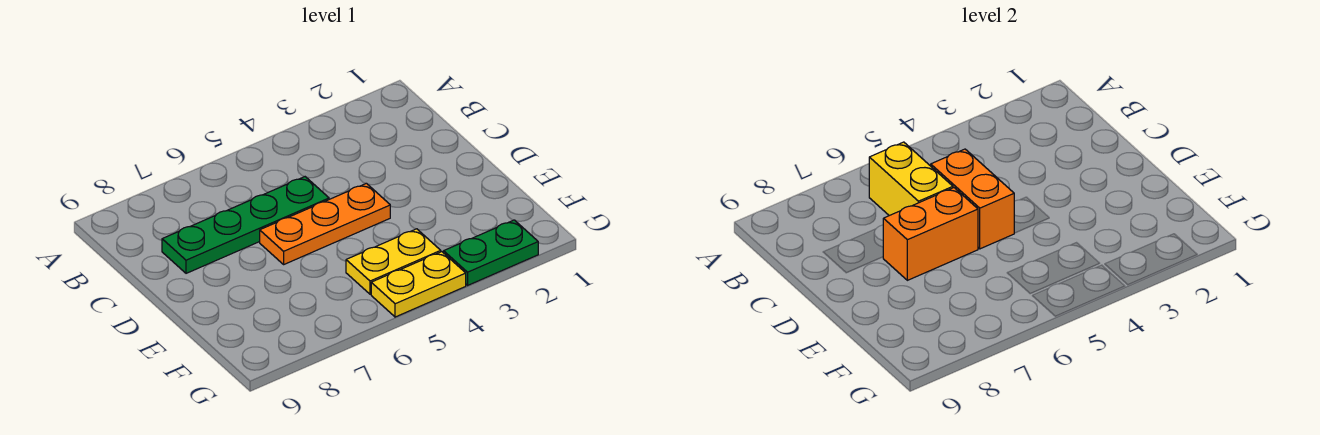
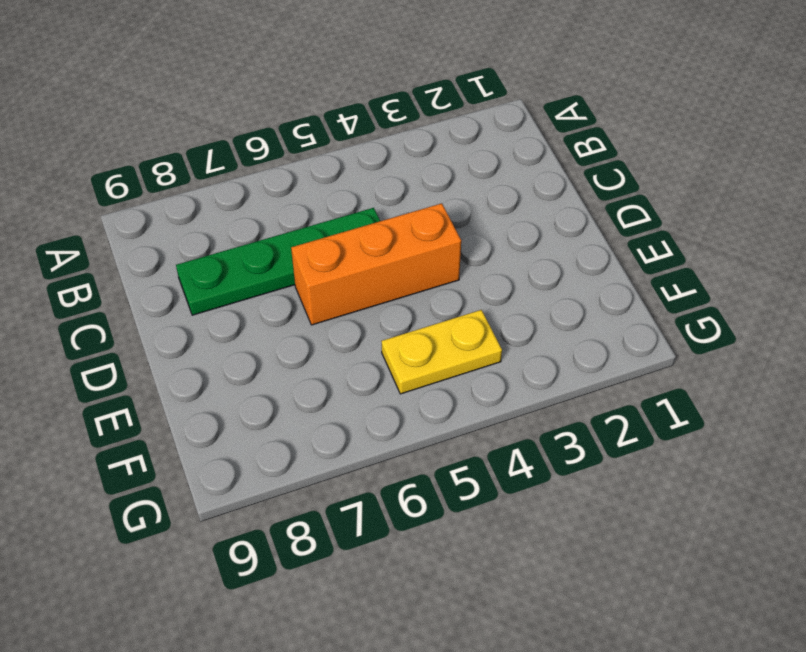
orange brick D4:D6 level 1 -> orange plate D4:D6 level 1
none -> green plate G2:G3 level 1
none -> yellow plate G4:G5 level 1

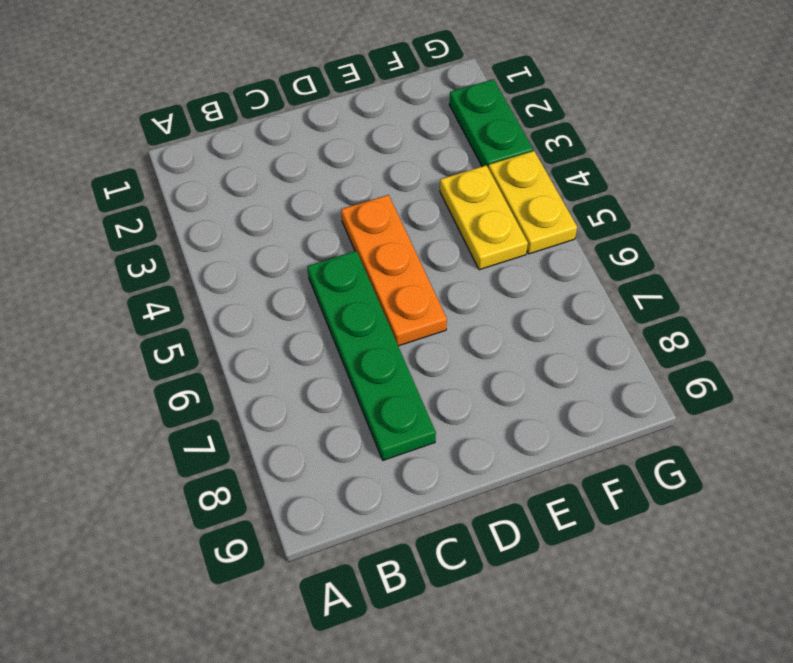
none -> yellow brick B6:C6 level 2
none -> orange brick C5:D5 level 2

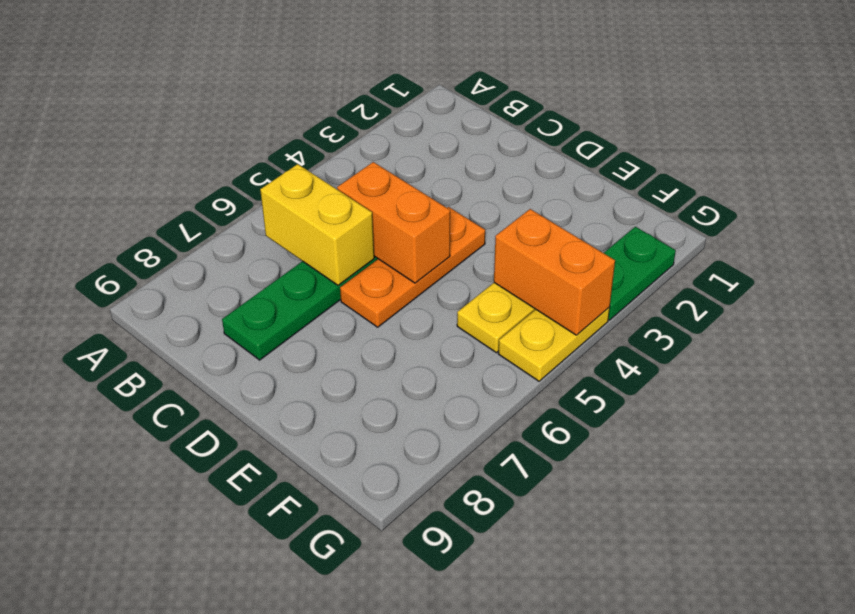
orange brick F4:G4 level 2 -> orange brick D6:D7 level 2

